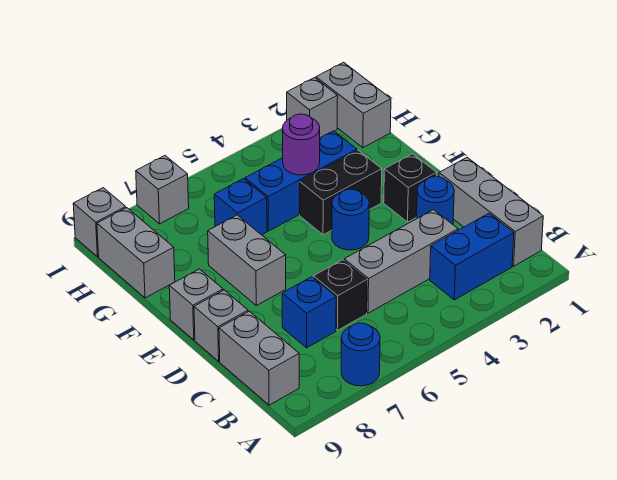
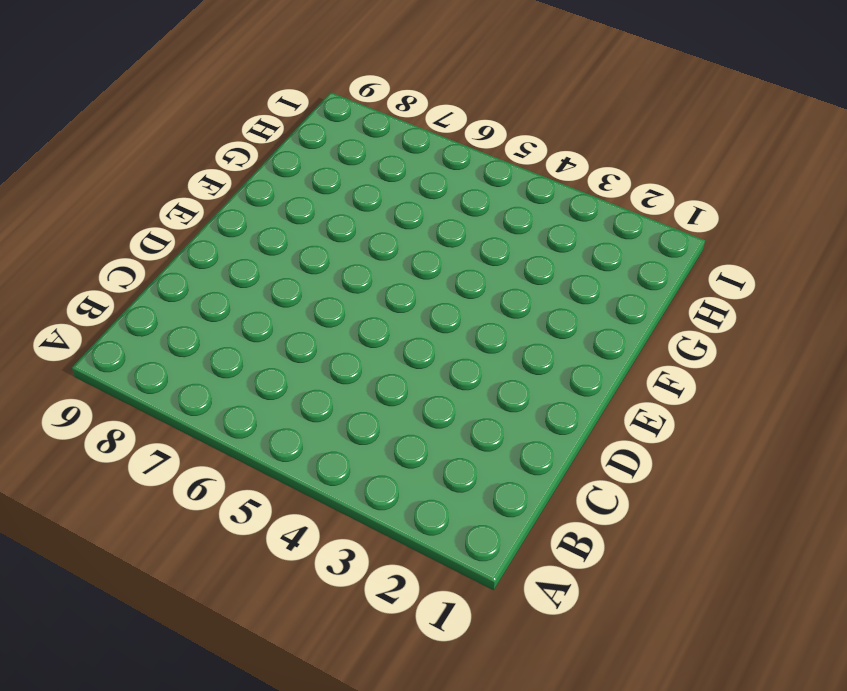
none -> blue round brick A7 level 1
none -> grey brick B1:D1 level 1
none -> blue brick B2:B3 level 1

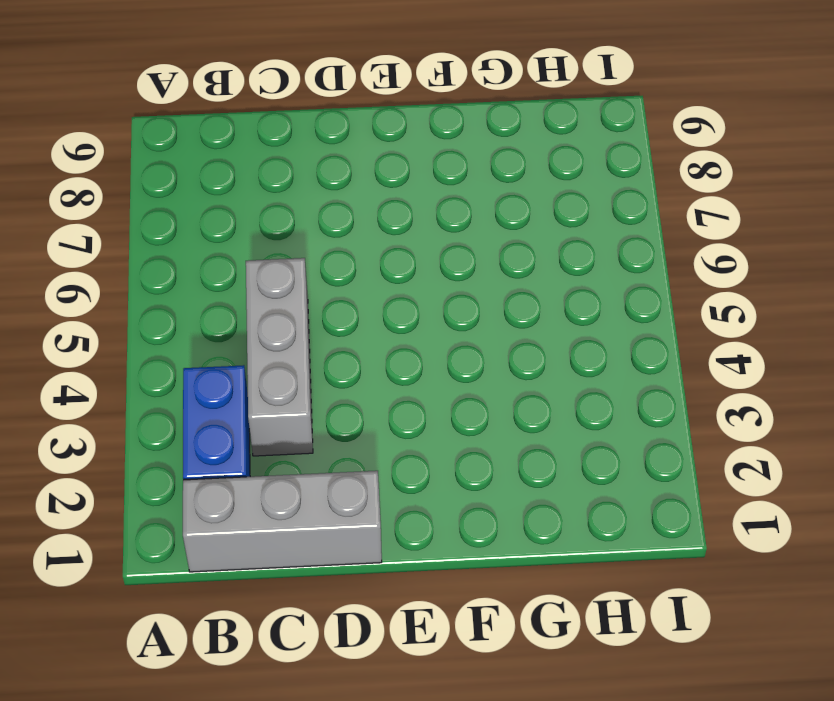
none -> blue round brick A7 level 1
none -> grey brick B9:C9 level 1
none -> black brick C6 level 1

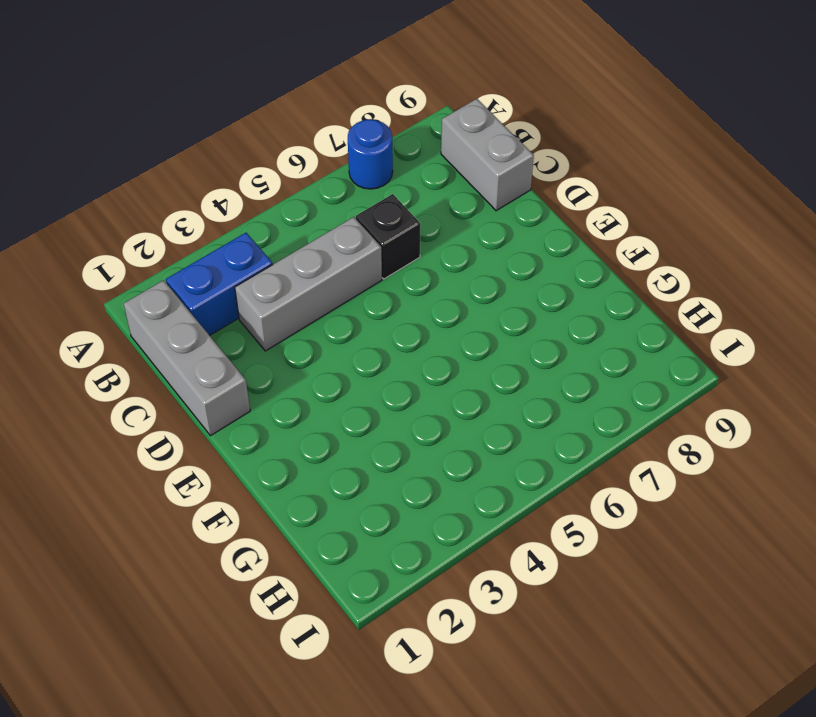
none -> blue brick C7 level 1
none -> blue round brick D2 level 1
none -> grey brick D9 level 1

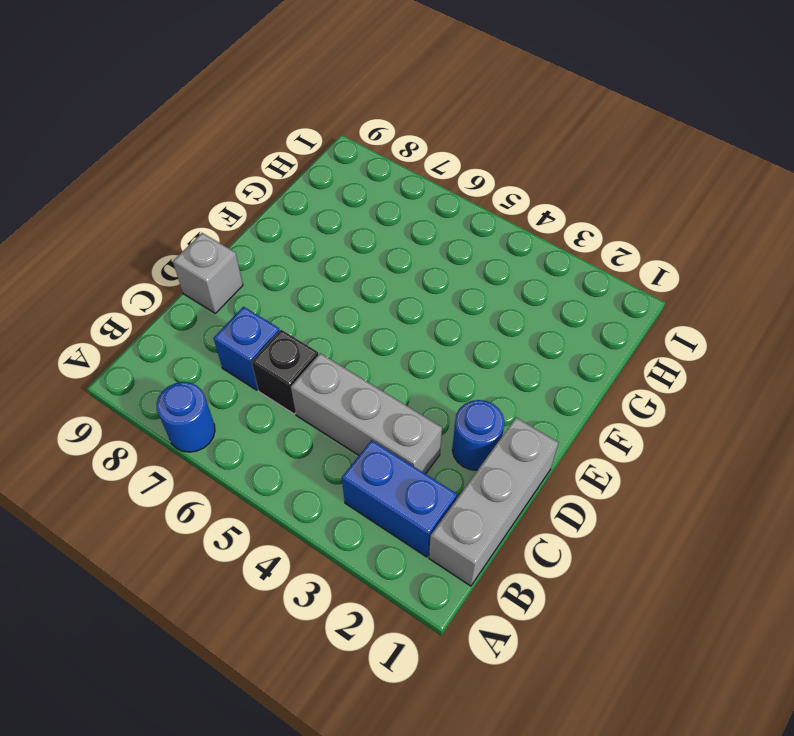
none -> grey brick B9:C9 level 1
none -> black brick E2 level 1
none -> blue round brick E4 level 1

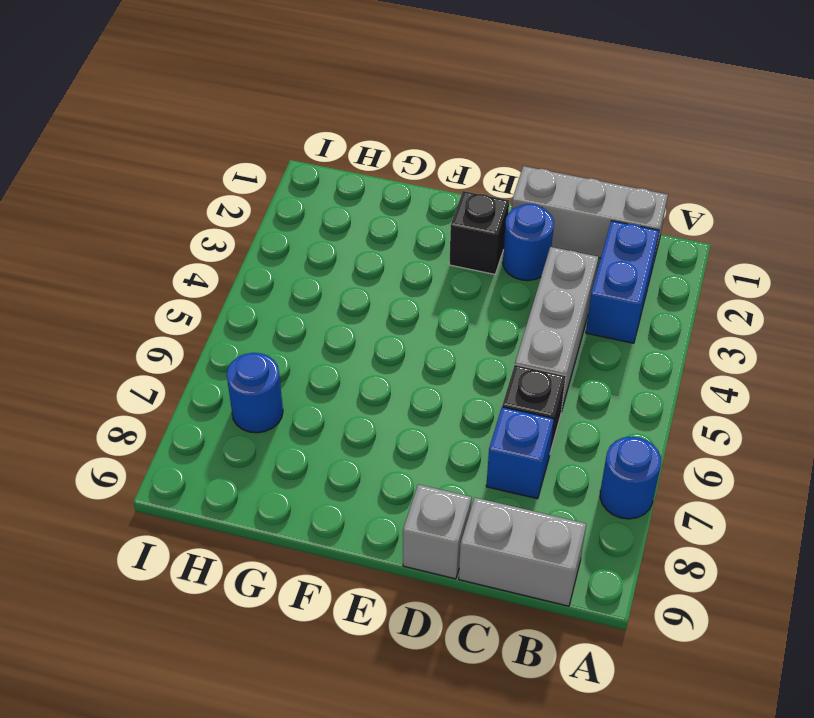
blue round brick H7 level 1 -> blue round brick E4 level 1
none -> grey brick E7:F7 level 1
none -> grey brick E9 level 1
none -> black brick F3:F4 level 1

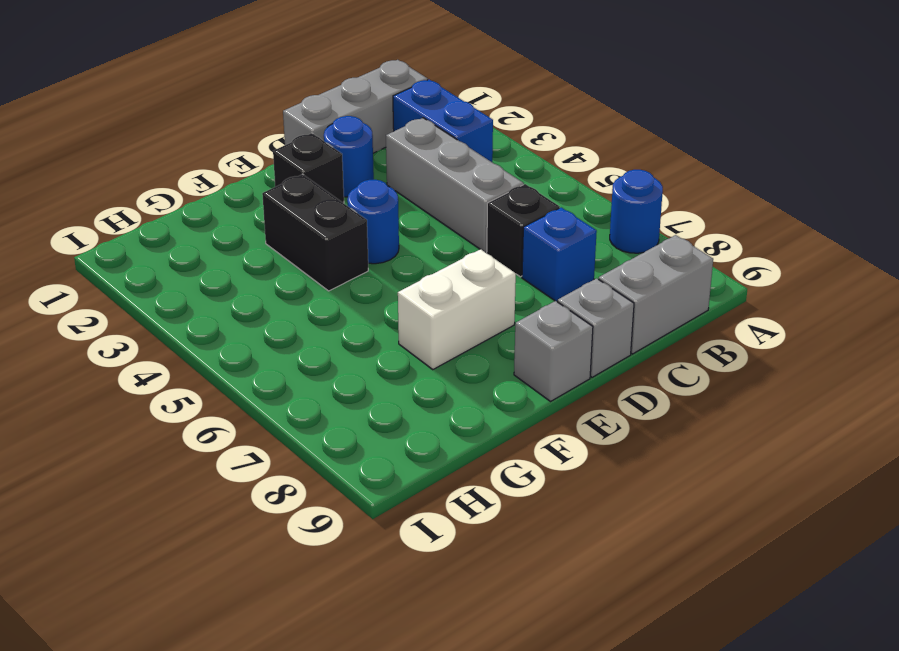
white brick E7:F7 level 1 -> grey brick E7:F7 level 1
none -> blue brick G3:G5 level 1
none -> blue brick G6 level 1
none -> grey brick G9:H9 level 1

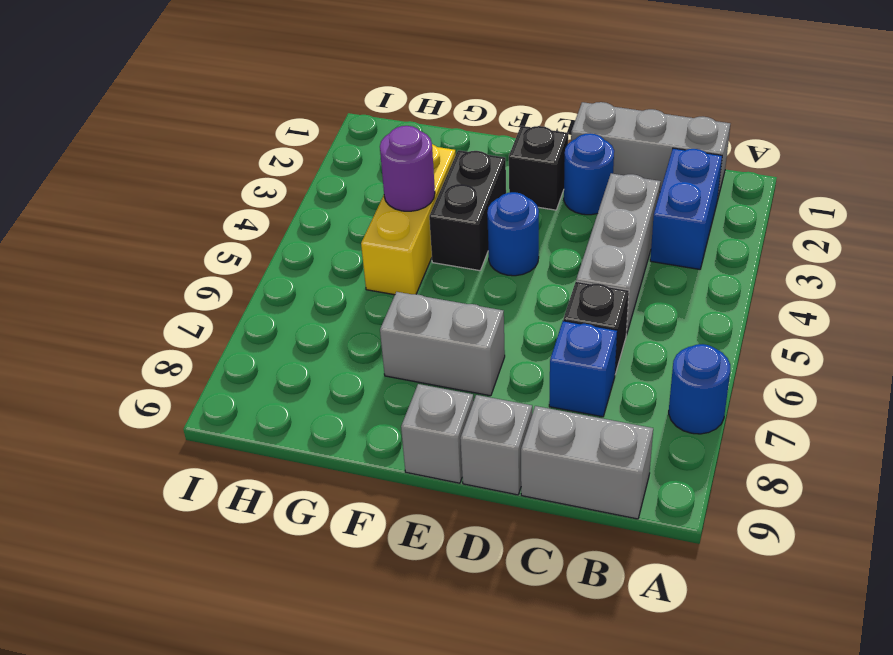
yellow brick G3:G5 level 1 -> blue brick G3:G5 level 1
none -> blue brick G6 level 1
none -> grey brick G9:H9 level 1
none -> grey brick H1:I1 level 1

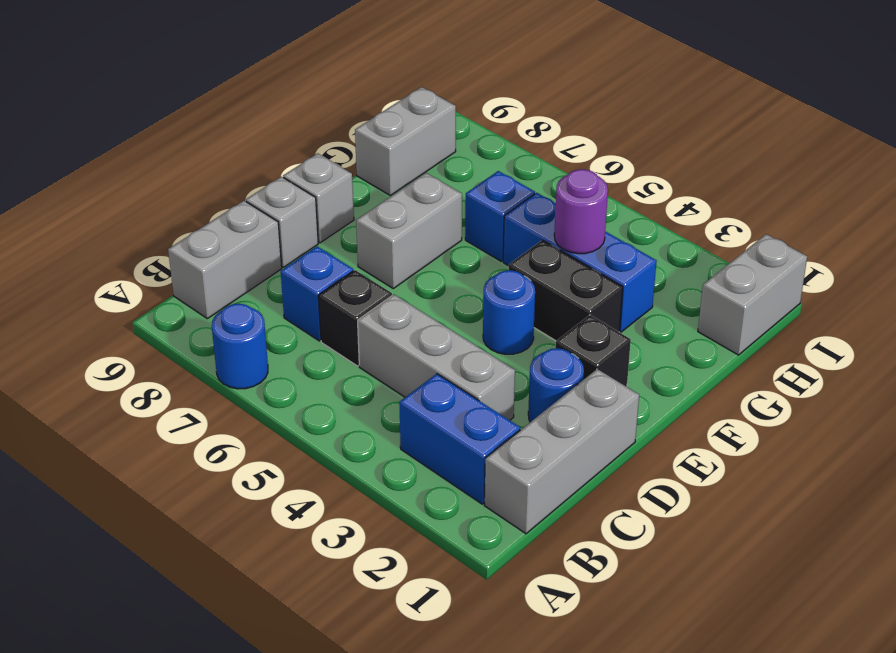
none -> grey brick I2 level 1
none -> grey brick I7 level 1
none -> grey brick I9 level 1

